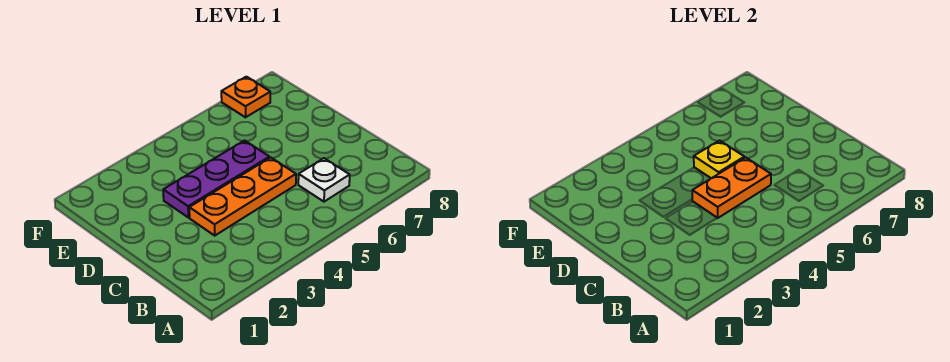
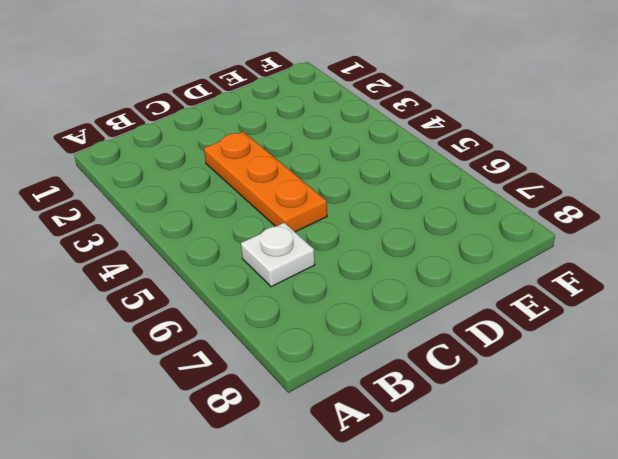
none -> purple plate D3:D5 level 1
none -> orange plate F7 level 1

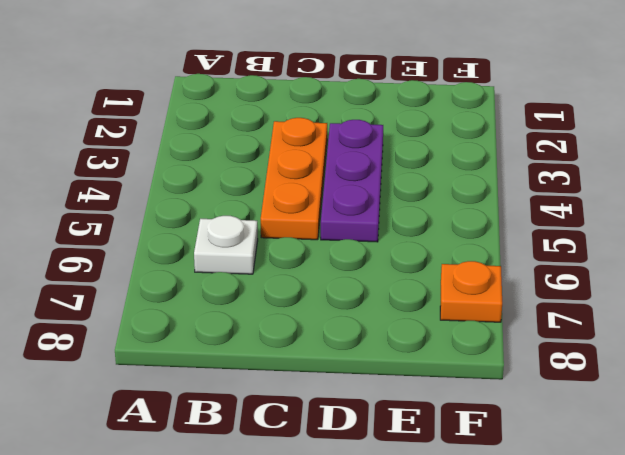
none -> orange plate C4:C5 level 2
none -> yellow plate D5 level 2

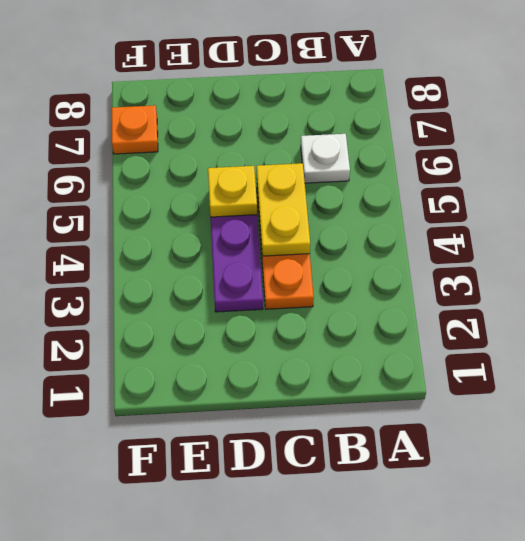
yellow plate C4:C5 level 2 -> orange plate C4:C5 level 2

